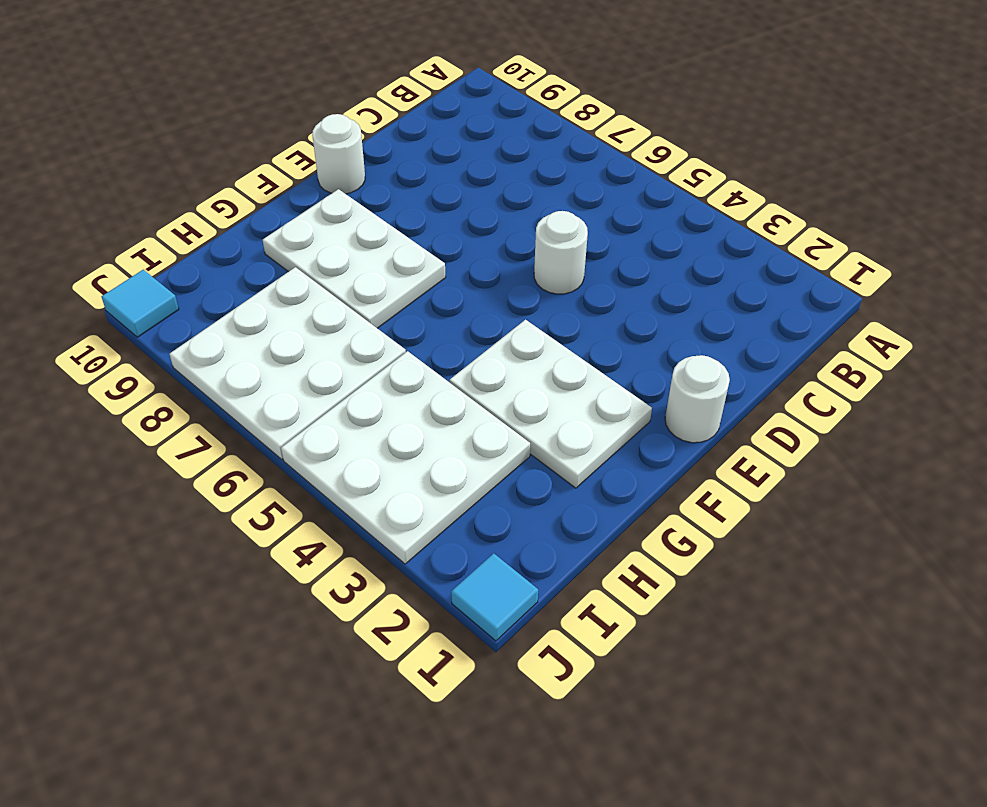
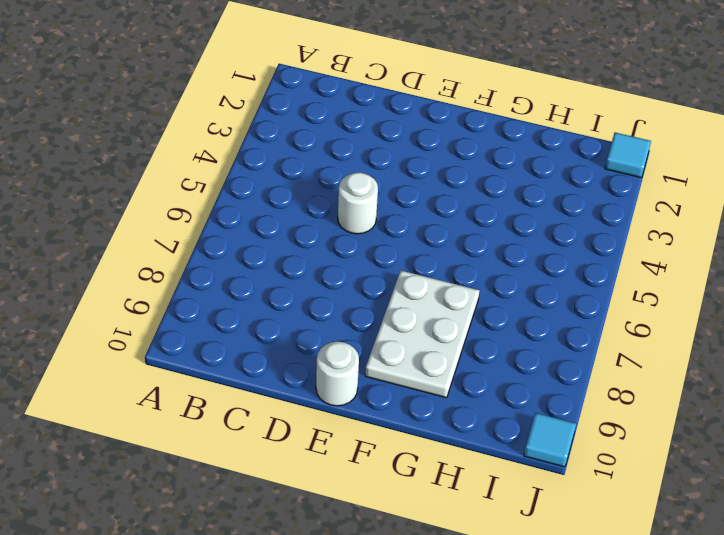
none -> white round brick E1 level 1
none -> white plate F2:G4 level 1

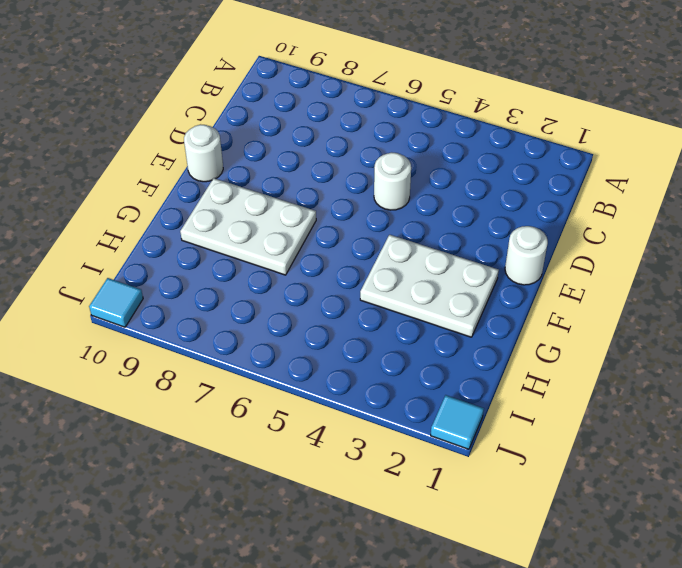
none -> white plate H3:J5 level 1
none -> white plate H6:J8 level 1

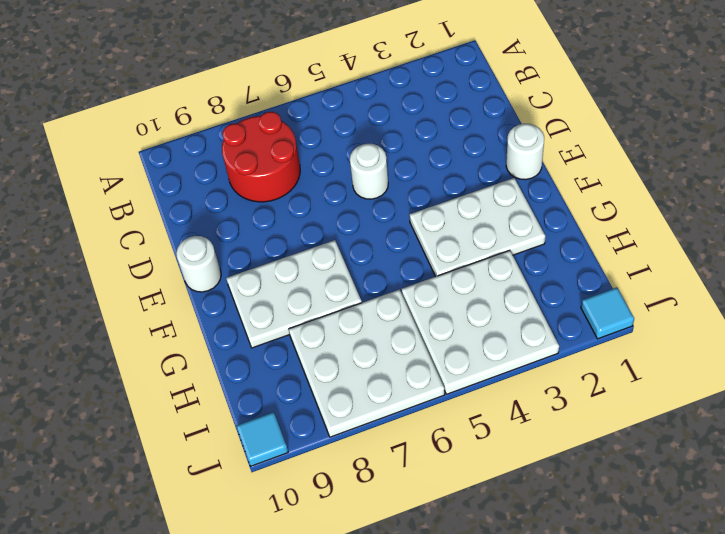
red round brick B7:C8 level 1 -> none

